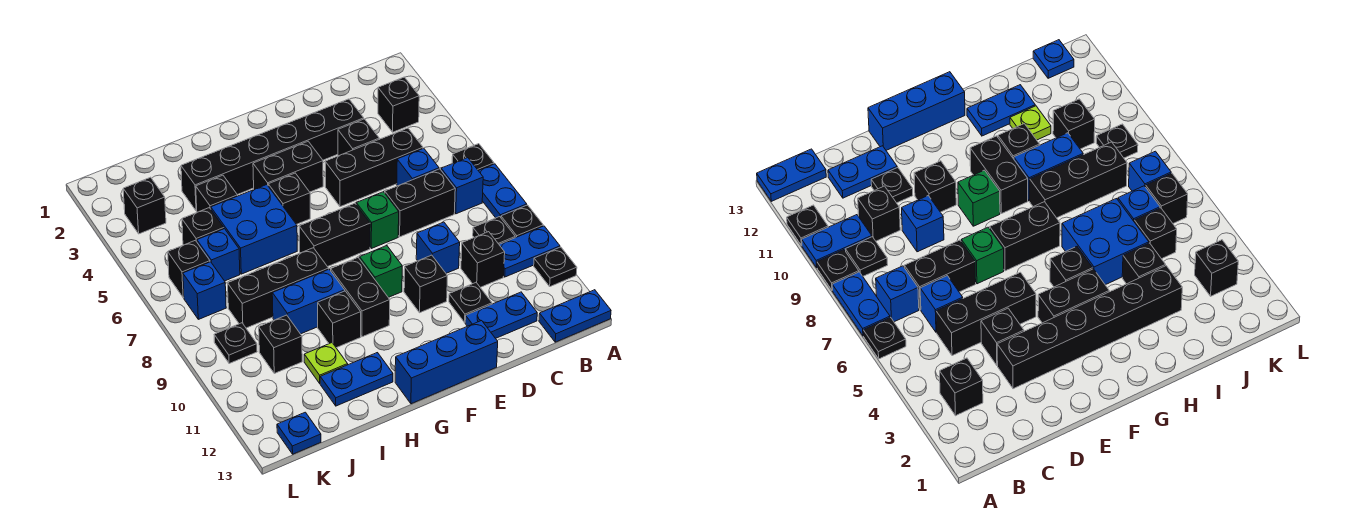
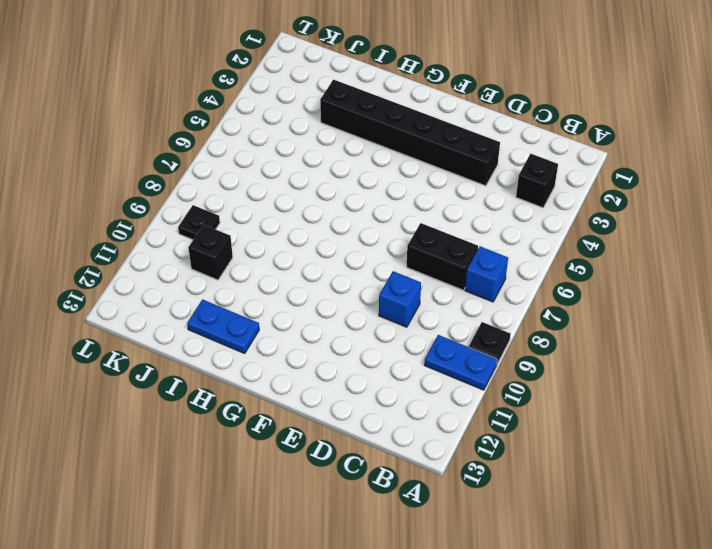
none -> black plate A6 level 1
none -> blue plate A7:A8 level 1
none -> black plate A11 level 1
none -> blue plate A13:B13 level 1

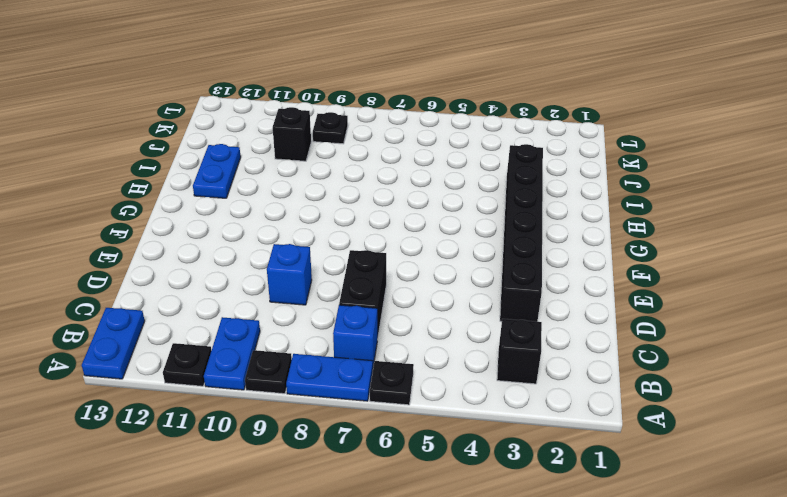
none -> black plate B9 level 1
none -> black brick C5:E5 level 1
none -> blue brick C6 level 1
none -> black brick C10 level 1

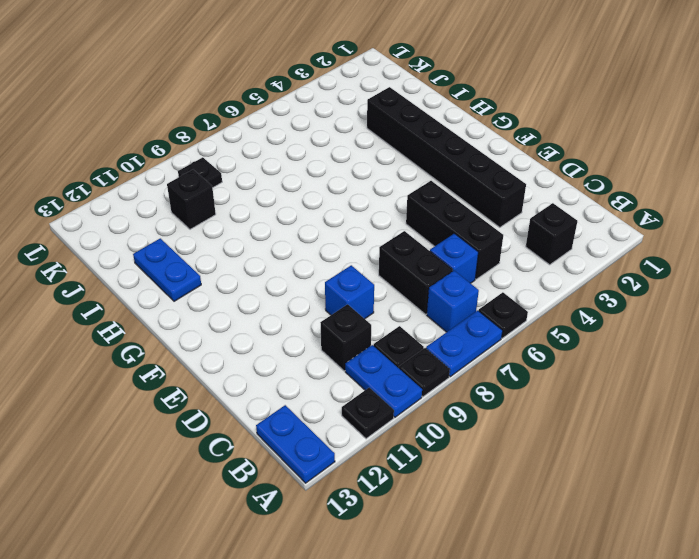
none -> blue plate C12:D12 level 1
none -> black brick D4 level 1
none -> black plate D11 level 1
none -> green brick E7 level 1

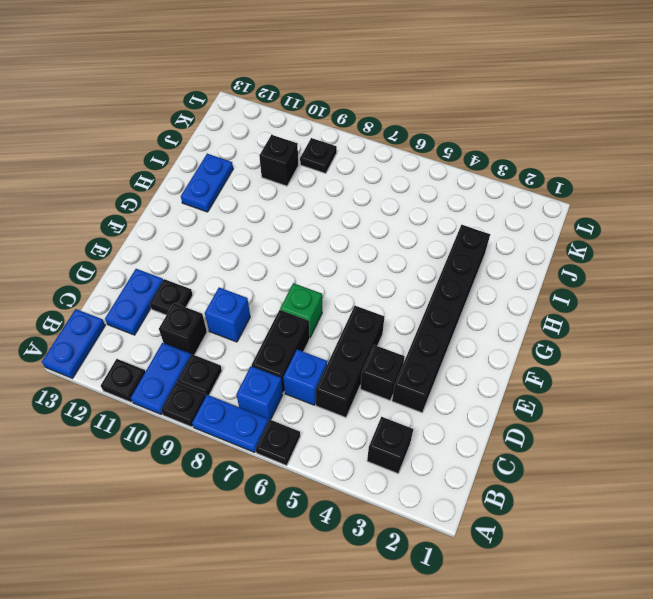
none -> black brick E10 level 1
none -> blue brick E13:G13 level 1
none -> black brick F4:G4 level 1
none -> black brick F7:G7 level 1

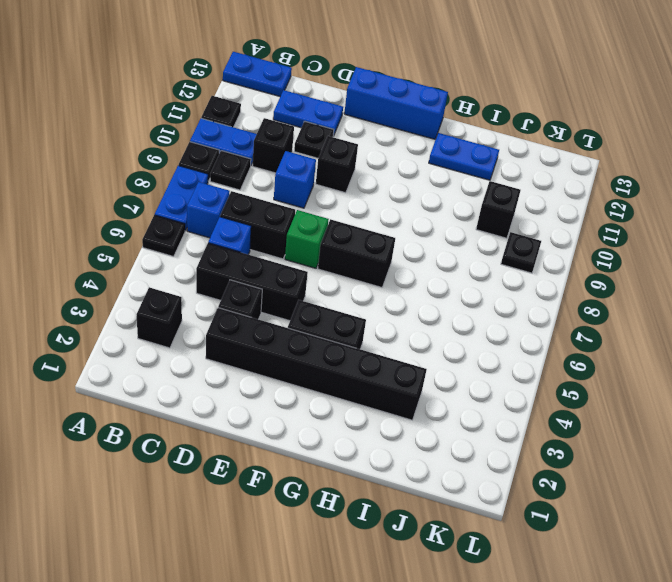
none -> green brick F9 level 1
none -> black brick G5 level 1
none -> black brick G9:G10 level 1
none -> blue brick H5:I6 level 1

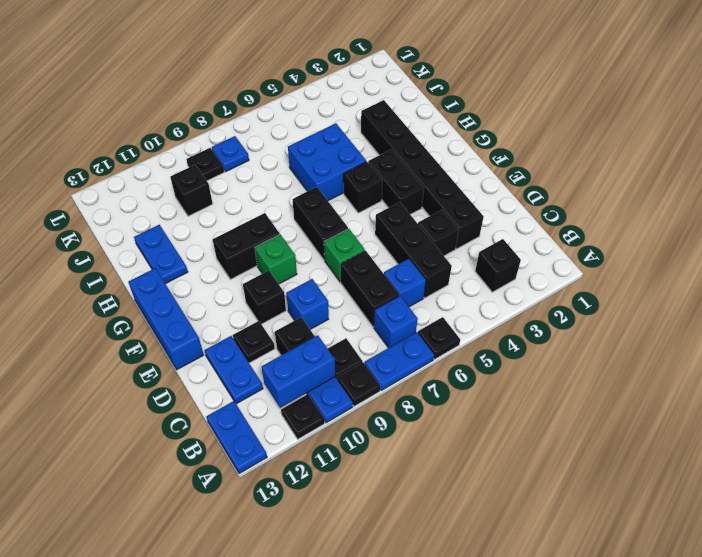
blue brick B10:B11 level 2 -> blue brick H9:I9 level 1
blue plate K8 level 1 -> blue plate K13 level 1
none -> black brick H8:J8 level 1
none -> black brick H10 level 1
none -> black brick I4 level 1
none -> lime plate I11 level 1

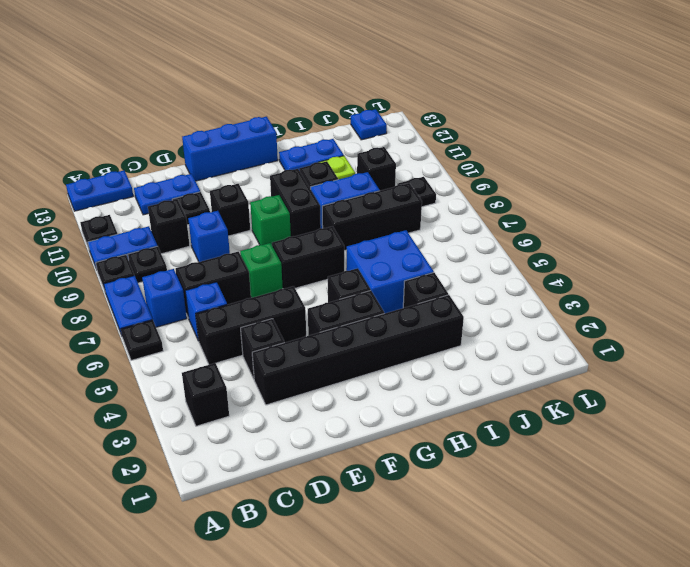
none -> black brick J5 level 1
none -> blue brick J6 level 1
none -> black brick K3 level 1
none -> black brick K6 level 1

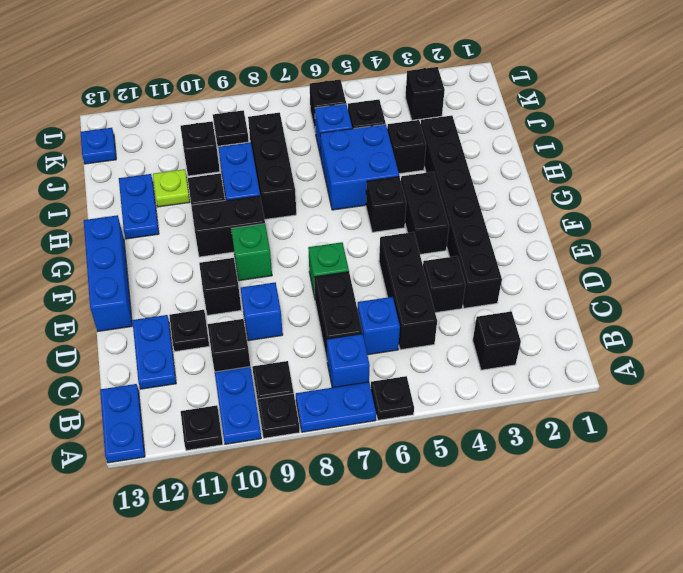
none -> black brick F7:G7 level 1
none -> blue brick K7 level 1

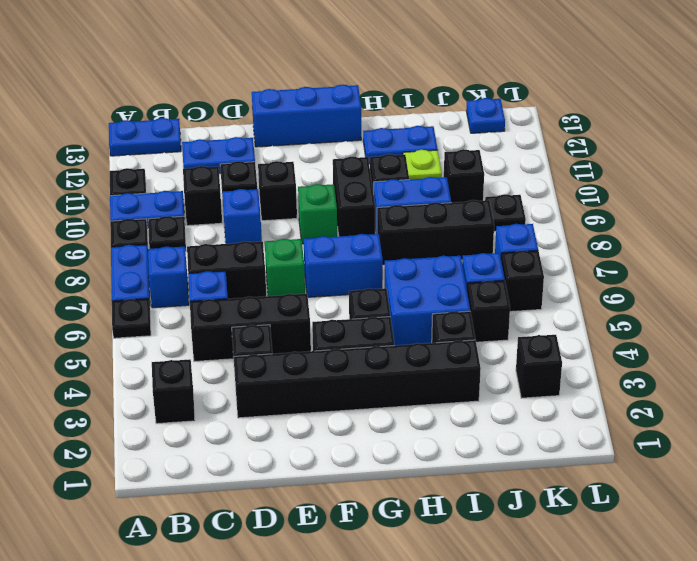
blue brick F7:G7 level 1 -> black brick F7:G7 level 1

